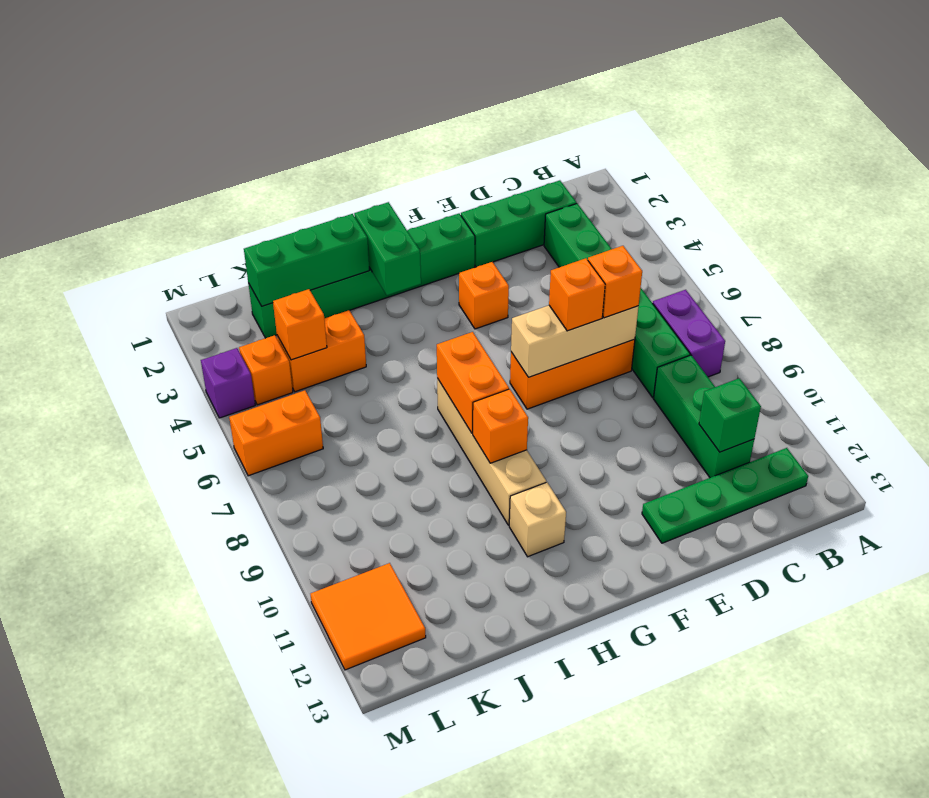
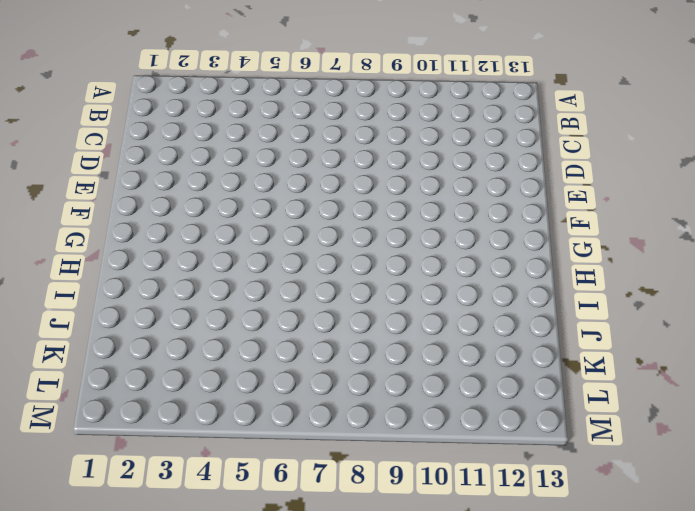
none -> purple brick B7:B8 level 1
none -> green plate B12:E12 level 1
none -> green brick C2:E2 level 1

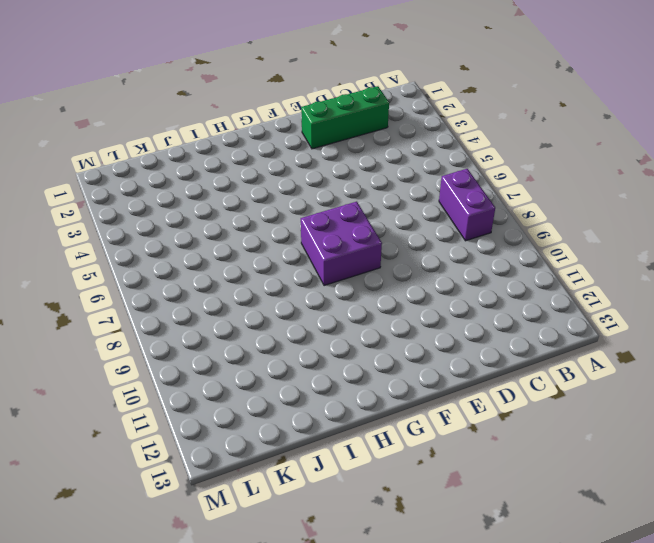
purple brick F7:G8 level 1 -> orange brick D7:F7 level 1
none -> green plate B12:E12 level 1
none -> green brick C3:C8 level 1
none -> green brick C9:C11 level 1

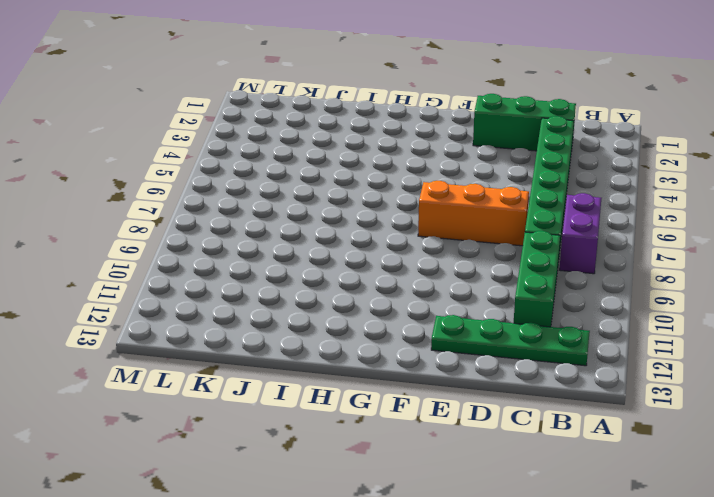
none -> green brick F2:K2 level 1
none -> orange brick F4 level 1
none -> tan brick H7:H10 level 1

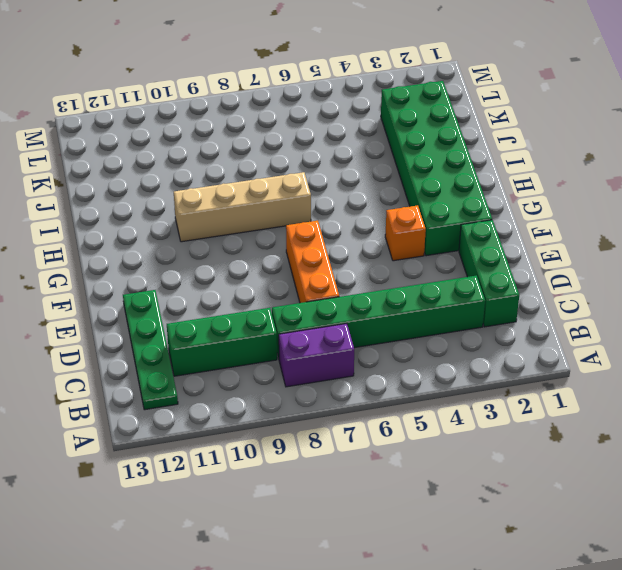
green brick F2:K3 level 1 -> green brick F2:K2 level 1
none -> tan brick H11 level 1
none -> orange brick J4:K4 level 1
none -> orange brick L4 level 1

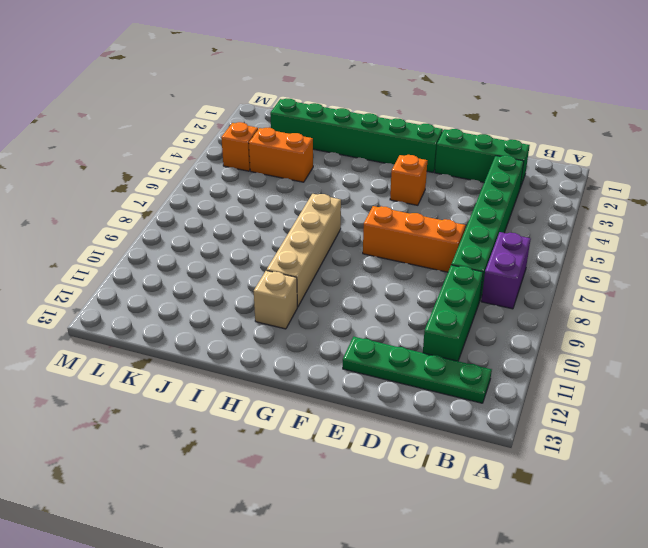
none -> orange brick L6:M6 level 1
none -> orange tile L11:M12 level 1
none -> purple brick M4 level 1

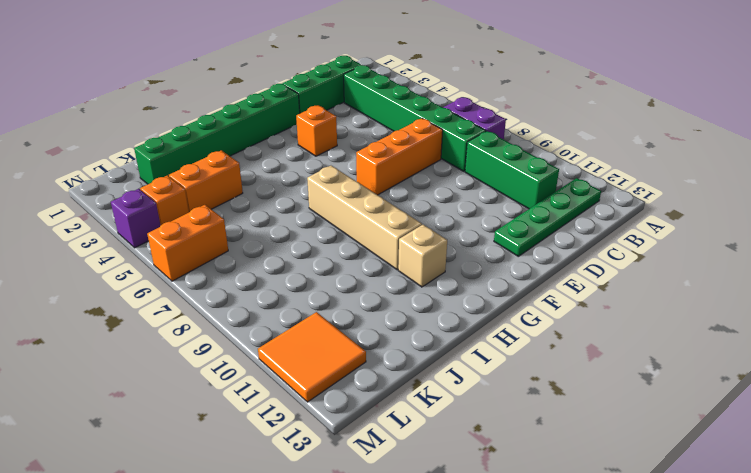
none -> green brick C11 level 2
none -> tan brick D7:F7 level 2
none -> green brick H2:H3 level 2

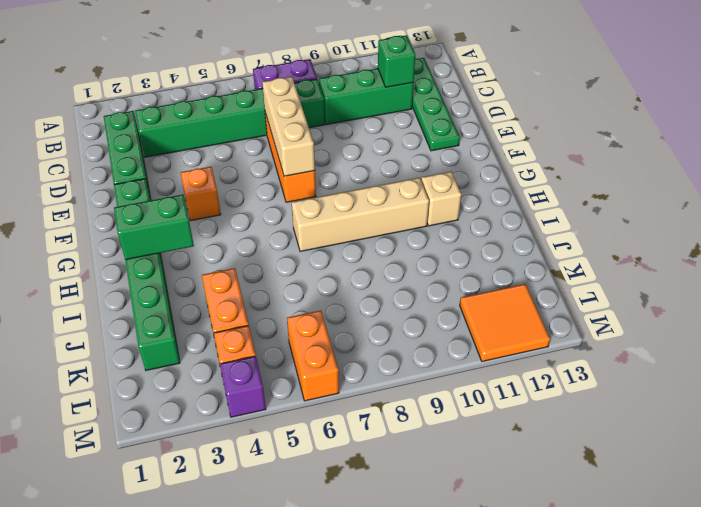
none -> orange brick H7:H8 level 2
none -> orange brick H9 level 2
none -> green brick I2:K2 level 2

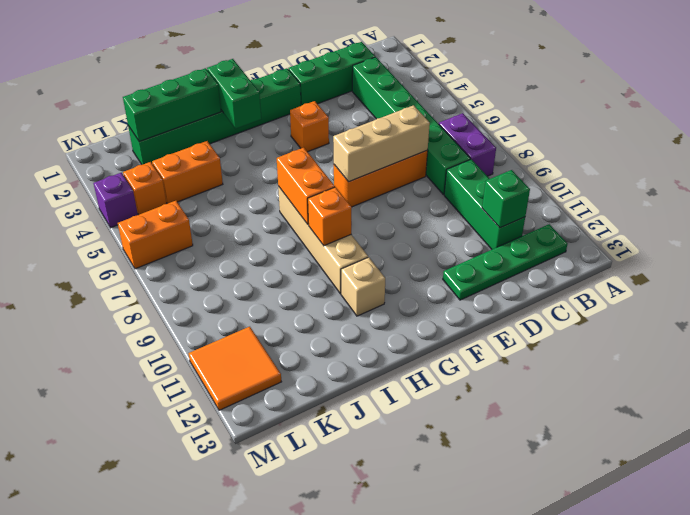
none -> orange brick K4 level 2
none -> orange brick D7 level 3
none -> orange brick E7 level 3

